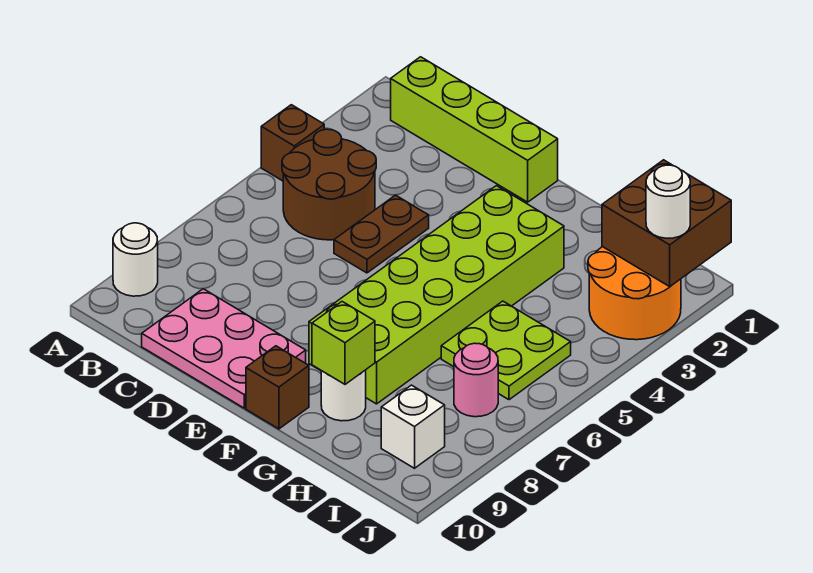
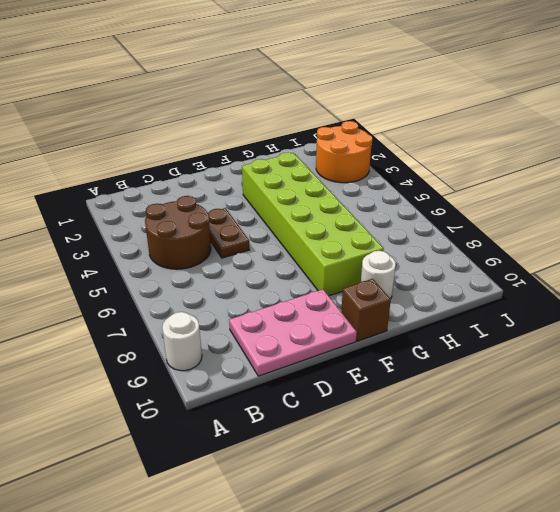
none -> brown brick A4 level 1
none -> lime brick B1:E1 level 1
none -> lime plate H5:I6 level 1

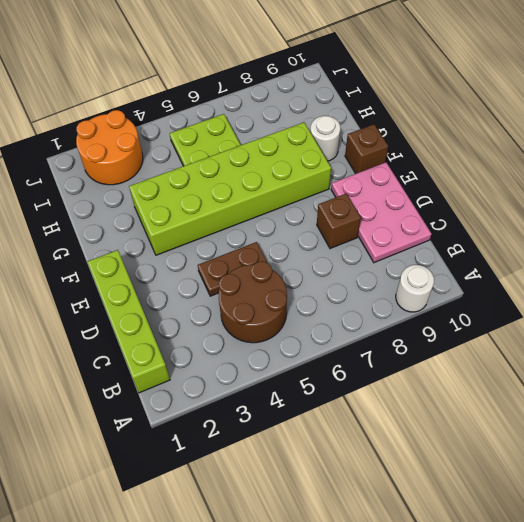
brown brick D8 level 1 -> brown brick A4 level 1
none -> pink round brick I7 level 1
none -> white brick I9 level 1
none -> lime brick G9 level 2

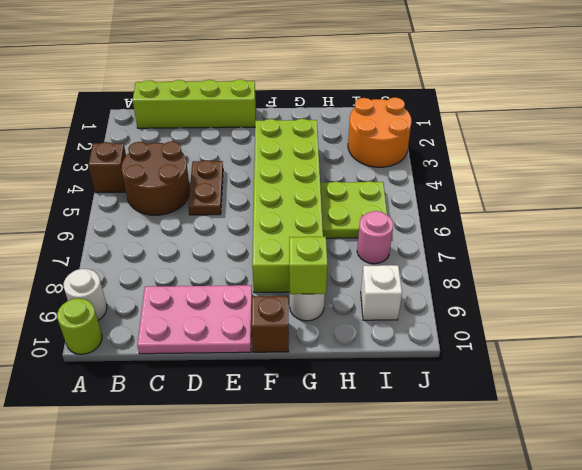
lime round brick A10 level 1 -> none
none -> brown brick I1:J2 level 2
none -> white round brick J2 level 3

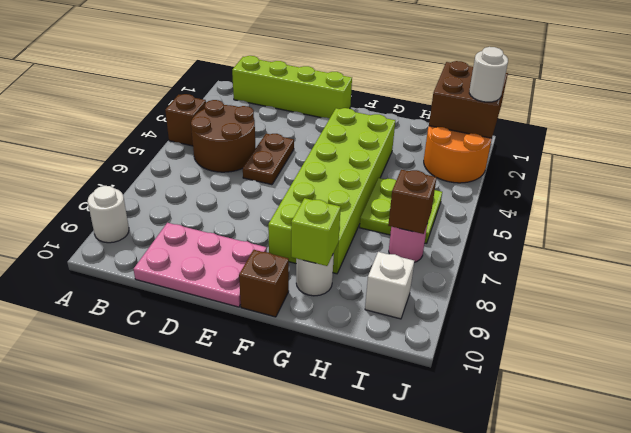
brown brick I7 level 2 -> none

